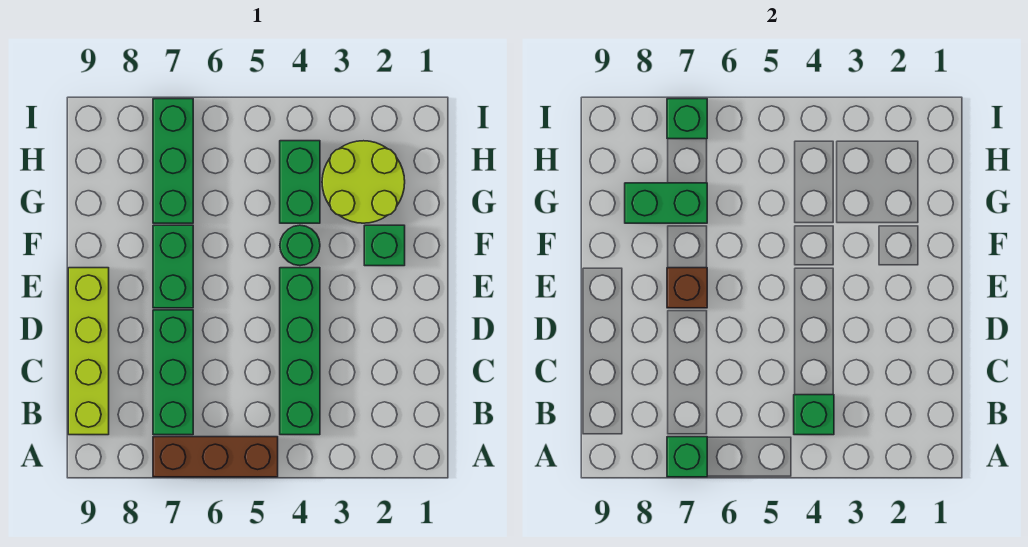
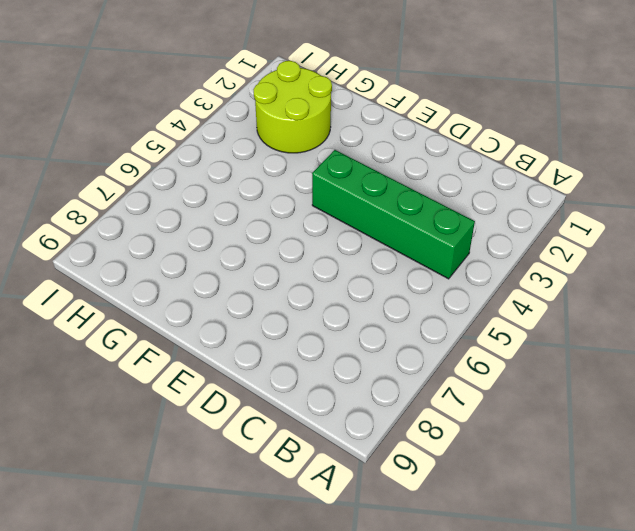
none -> brown brick A5:A7 level 1
none -> green brick B7:D7 level 1
none -> lime brick B9:E9 level 1

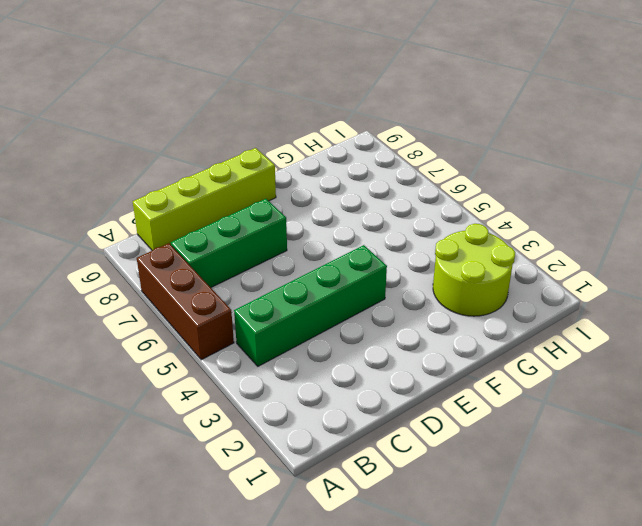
none -> green brick E7:F7 level 1
none -> green brick F2 level 1
none -> green round brick F4 level 1

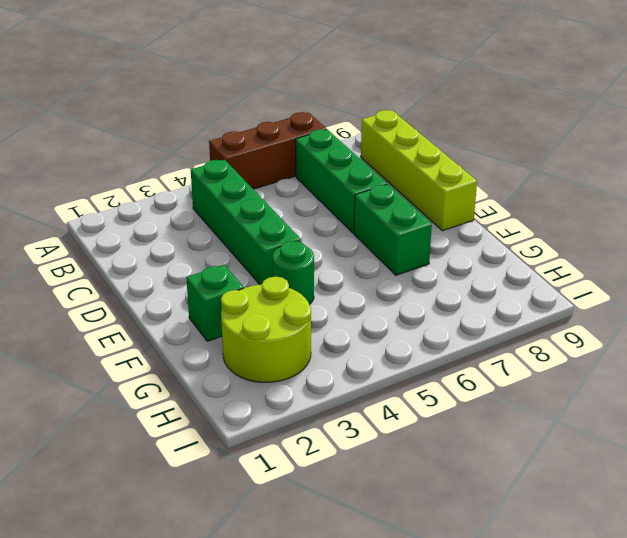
none -> green brick G4:H4 level 1
none -> green brick G7:I7 level 1
none -> green brick A7 level 2

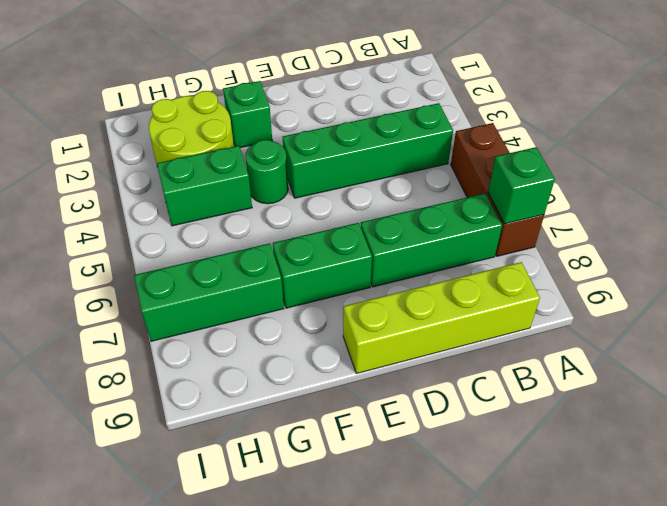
none -> green brick B4 level 2
none -> brown brick E7 level 2
none -> green brick G7:G8 level 2

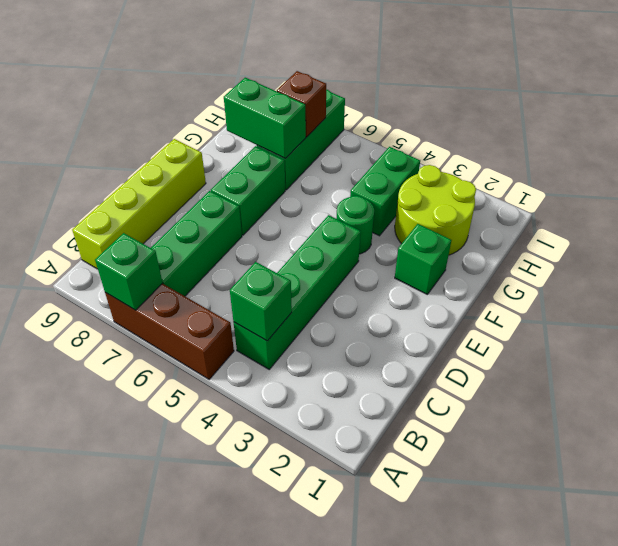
brown brick H7 level 2 -> brown brick E7 level 2
none -> green brick I7 level 2

